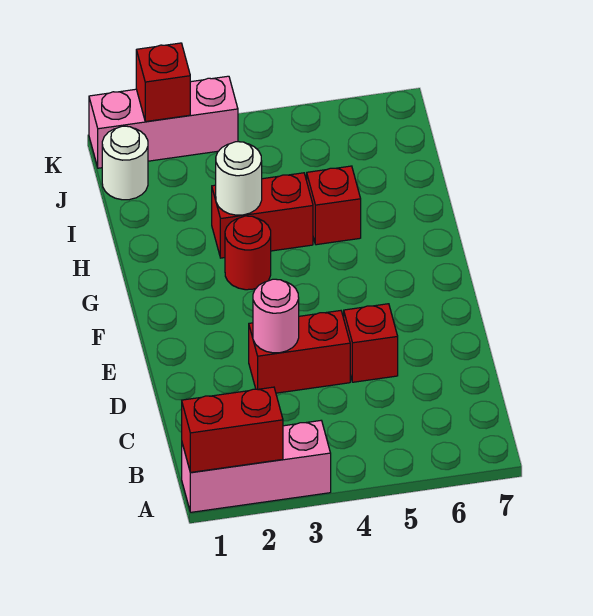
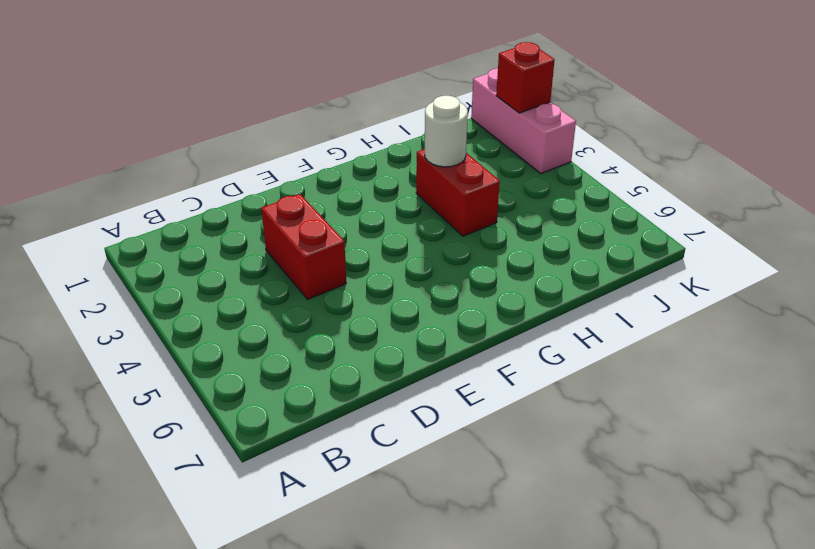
none -> pink brick A1:A3 level 1
none -> red brick D5 level 1
none -> red round brick G3 level 1

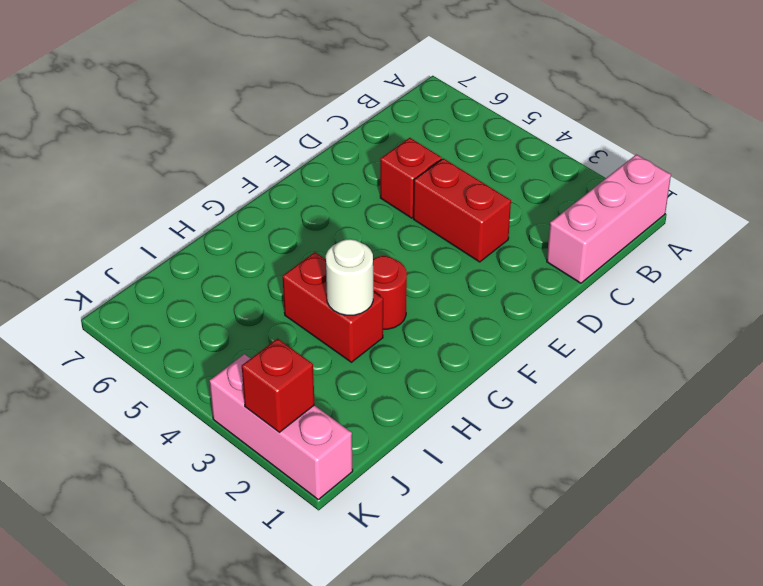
pink brick A1:C1 level 1 -> pink brick A1:A3 level 1
none -> red brick H5 level 1
none -> white round brick J1 level 1
none -> red brick A1:A2 level 2

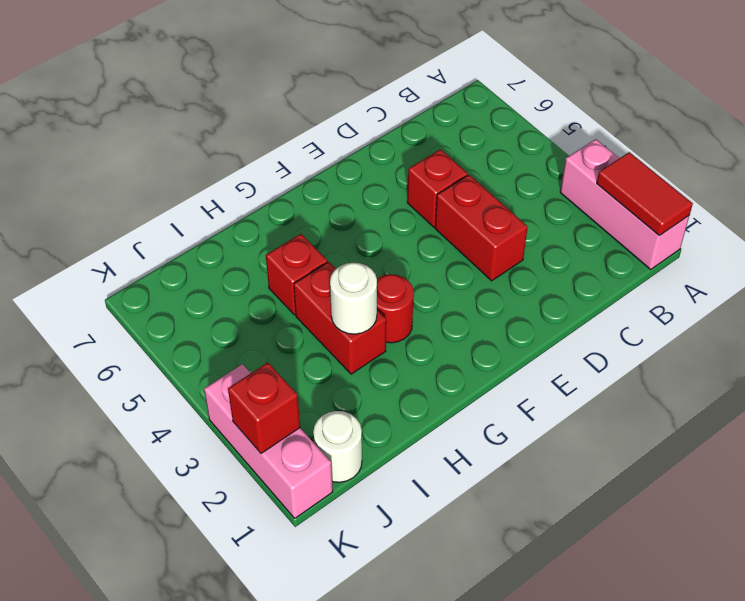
red tile A1:A2 level 2 -> red brick A1:A2 level 2
none -> pink round brick D3 level 2

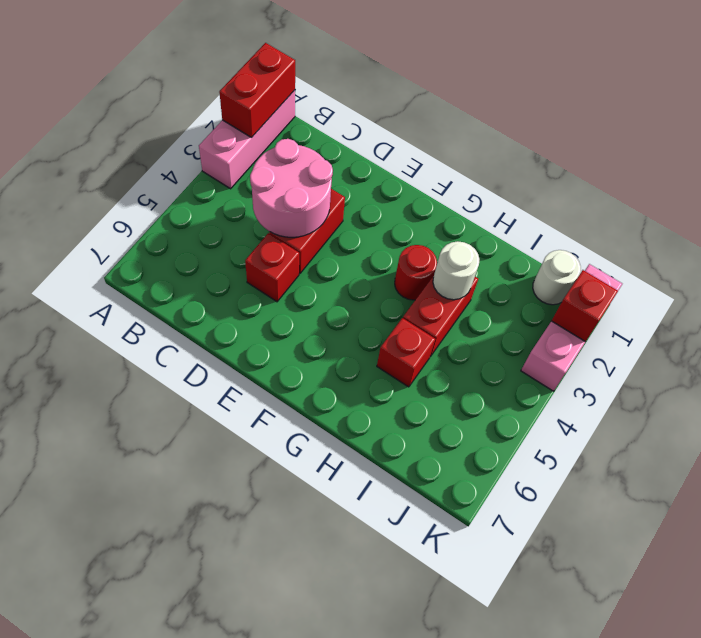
pink round brick C3:D4 level 2 -> pink round brick D3 level 2

